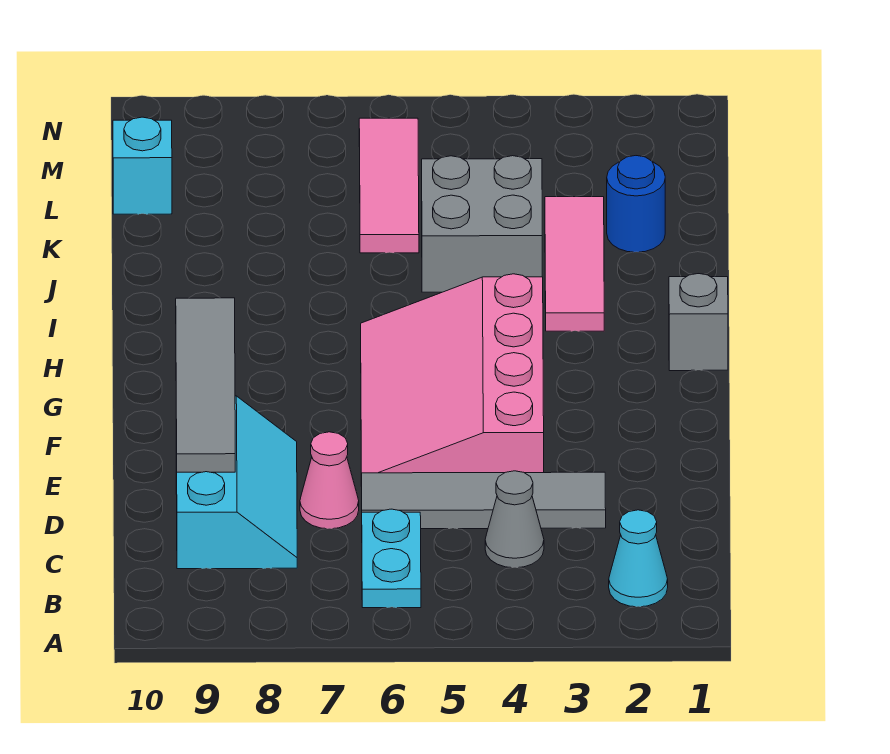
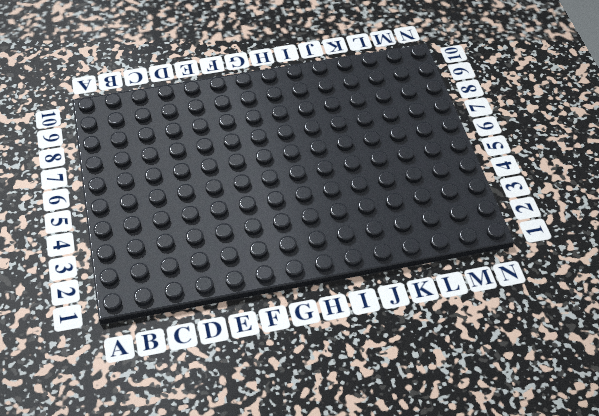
none -> cyan cone B2 level 1
none -> cyan plate B6:C6 level 1
none -> grey cone C4 level 1

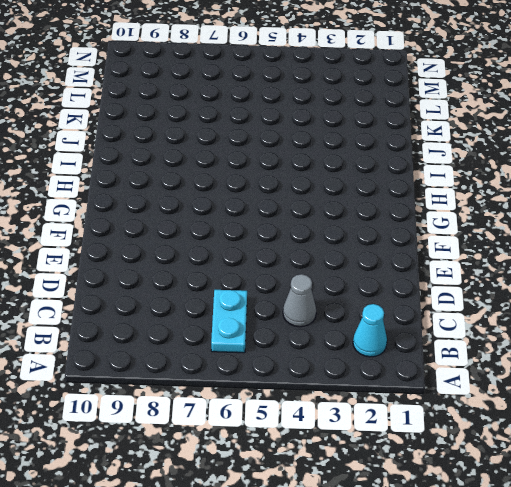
none -> cyan slope C8:E9 level 1 top 9
none -> grey tile D3:D6 level 1
none -> pink cone D7 level 1

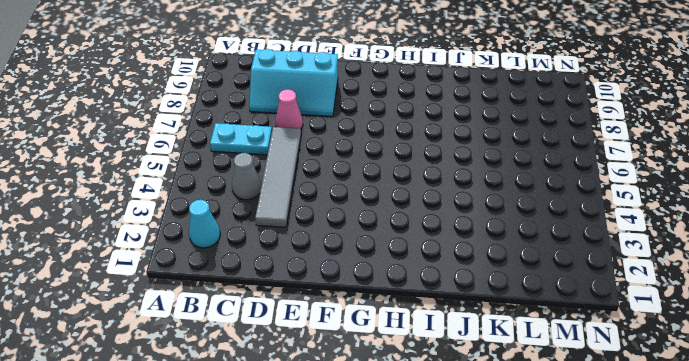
none -> pink slope E4:H6 level 1 top 4
none -> grey brick H1 level 1
none -> pink tile I3:K3 level 1

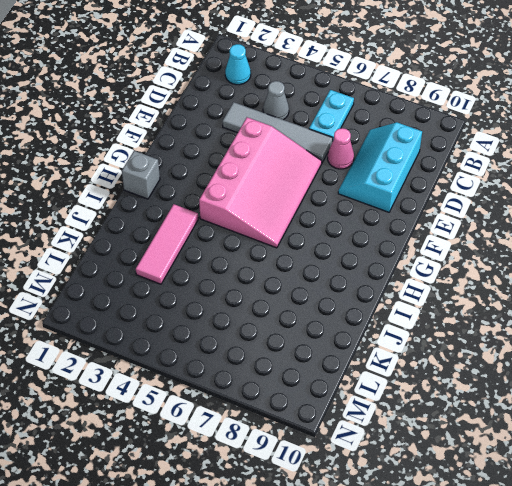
none -> grey brick J4:K5 level 1
none -> blue round brick K2 level 1
none -> pink tile K6:M6 level 1

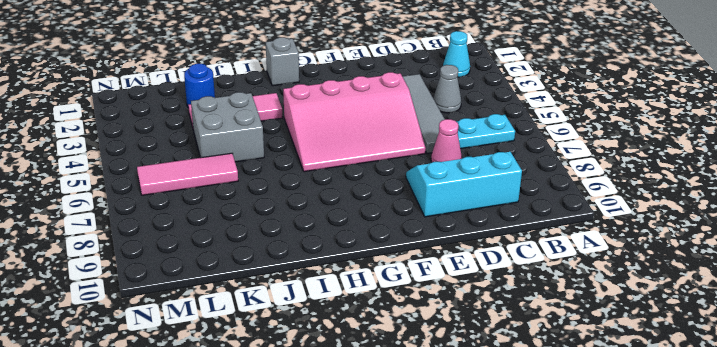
none -> cyan brick L10 level 1
none -> grey tile D9:G9 level 2

